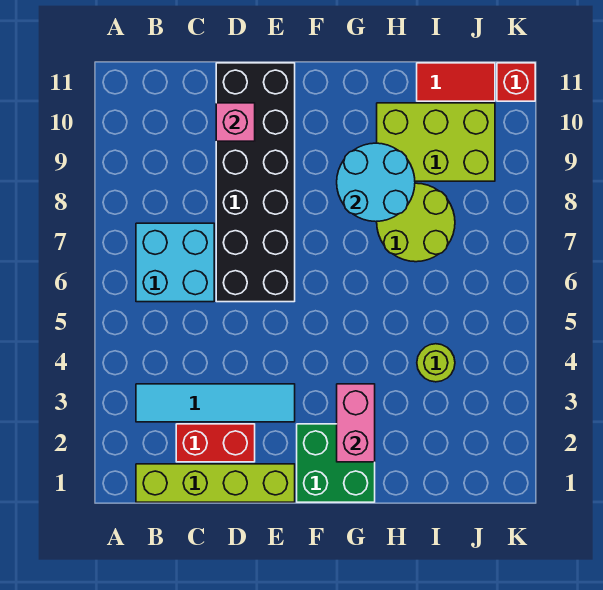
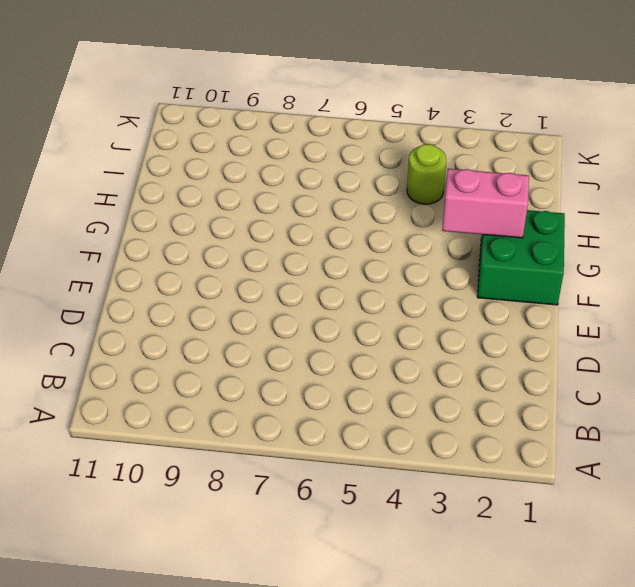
none -> lime brick B1:E1 level 1
none -> cyan tile B3:E3 level 1
none -> cyan brick B6:C7 level 1

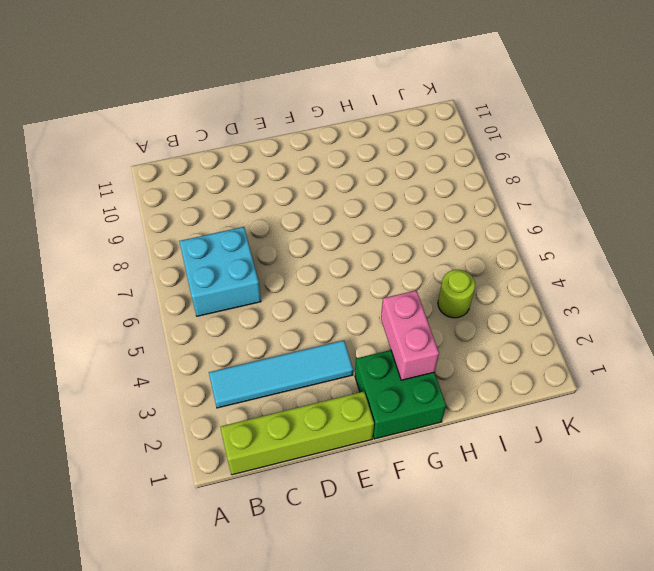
none -> red brick C2:D2 level 1
none -> black brick D6:E11 level 1
none -> lime round brick H7:I8 level 1

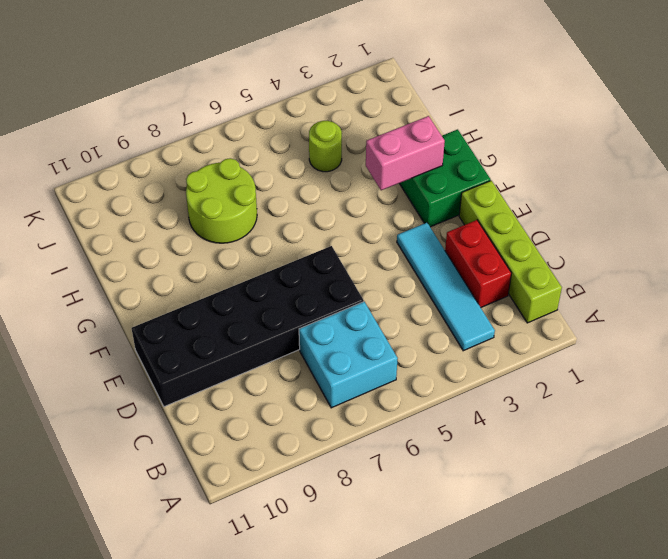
none -> lime brick H9:J10 level 1
none -> red tile I11:J11 level 1
none -> red brick K11 level 1

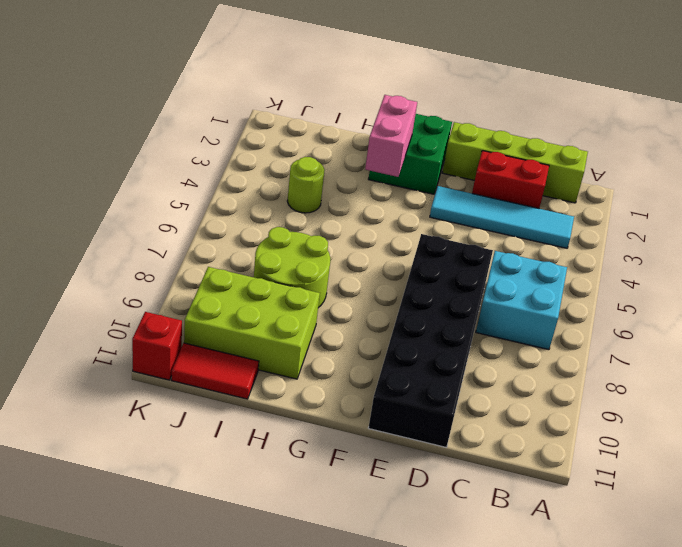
none -> pink brick D10 level 2
none -> cyan round brick G8:H9 level 2

